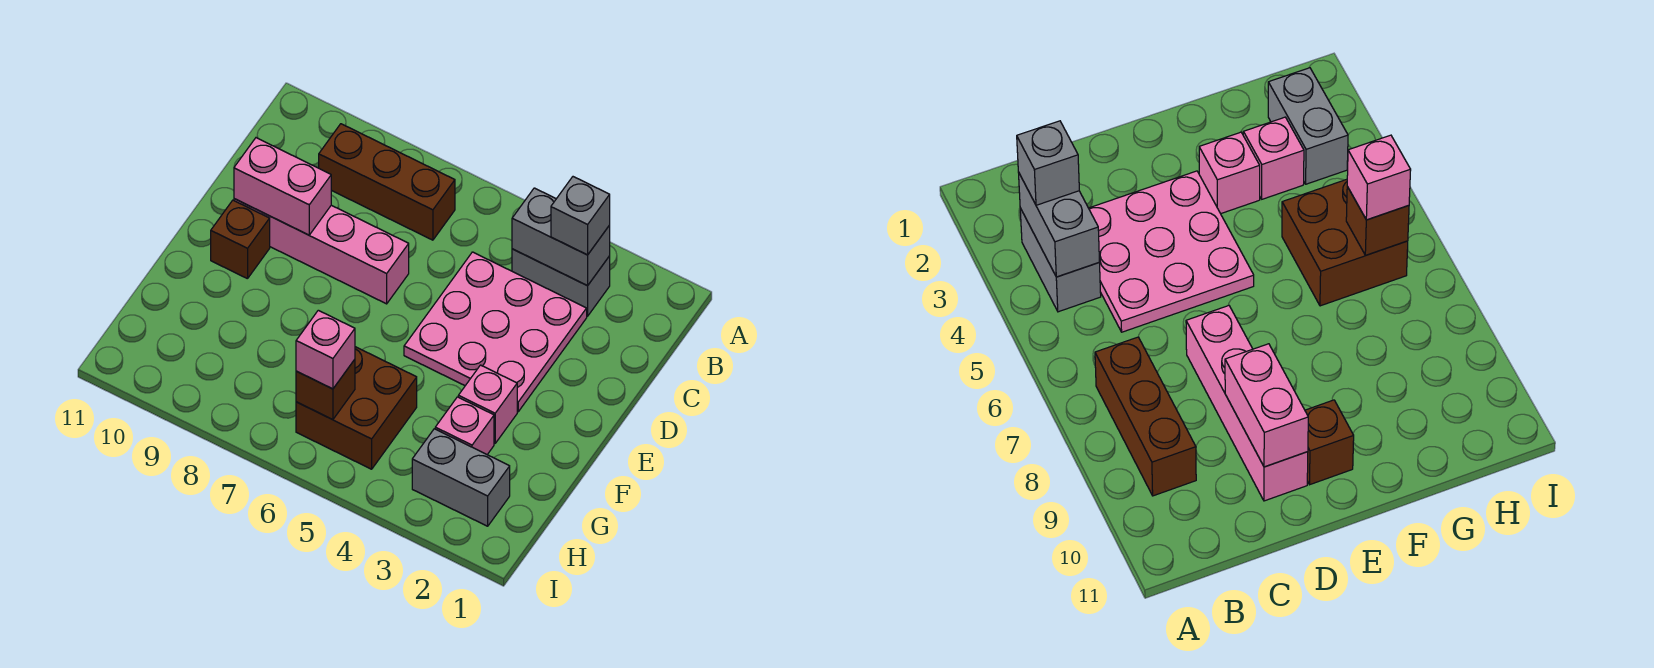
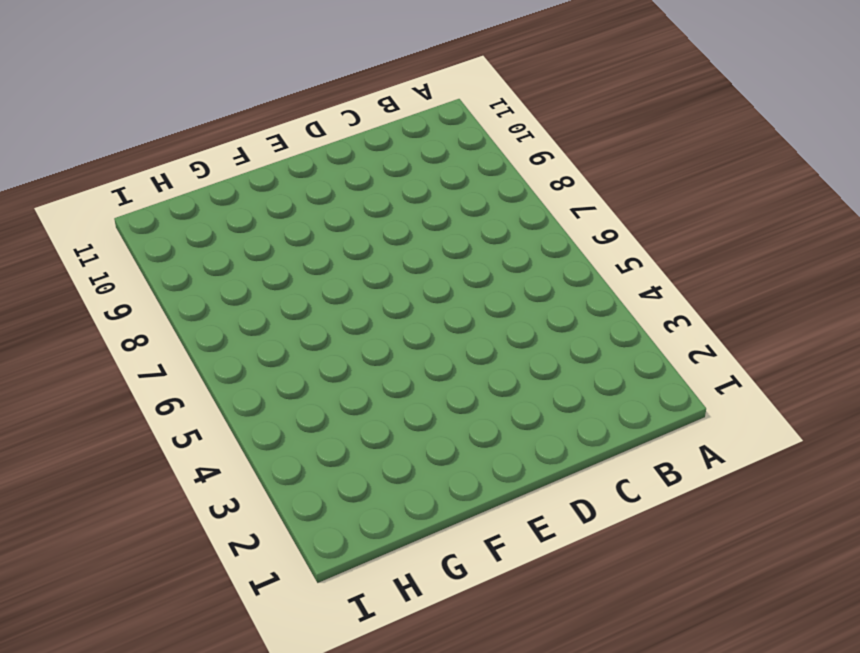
none -> grey brick B3:B4 level 1
none -> brown brick B7:B9 level 1
none -> pink plate C3:E5 level 1

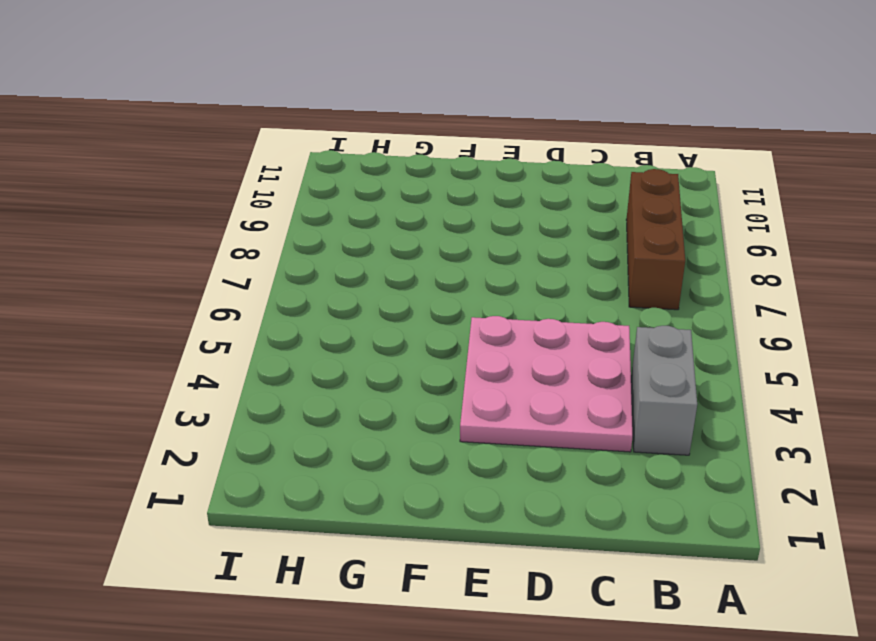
none -> pink brick D7:D10 level 1
none -> brown brick E10 level 1
none -> pink brick F3 level 1

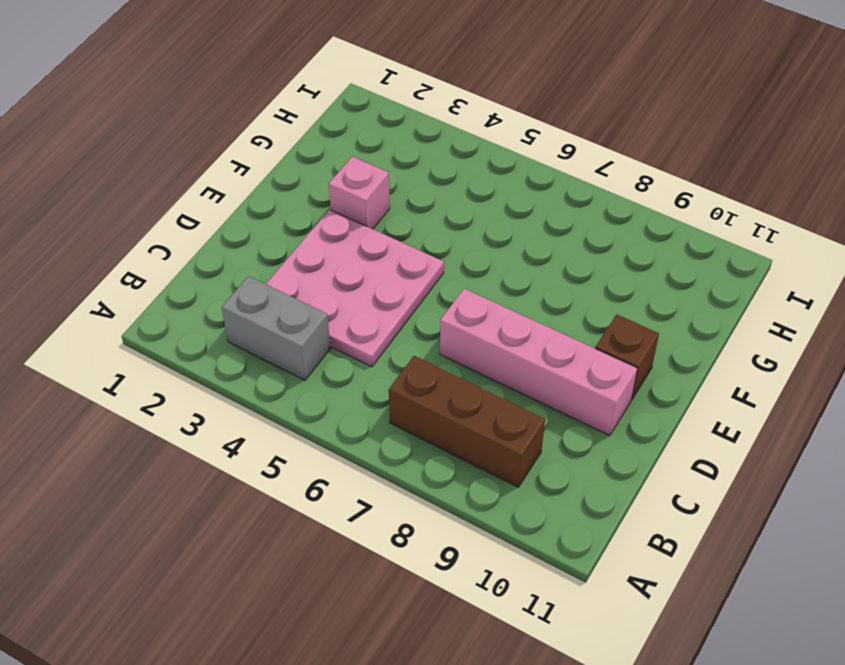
none -> pink brick G3 level 1
none -> brown brick G5:H6 level 1
none -> grey brick H2:H3 level 1

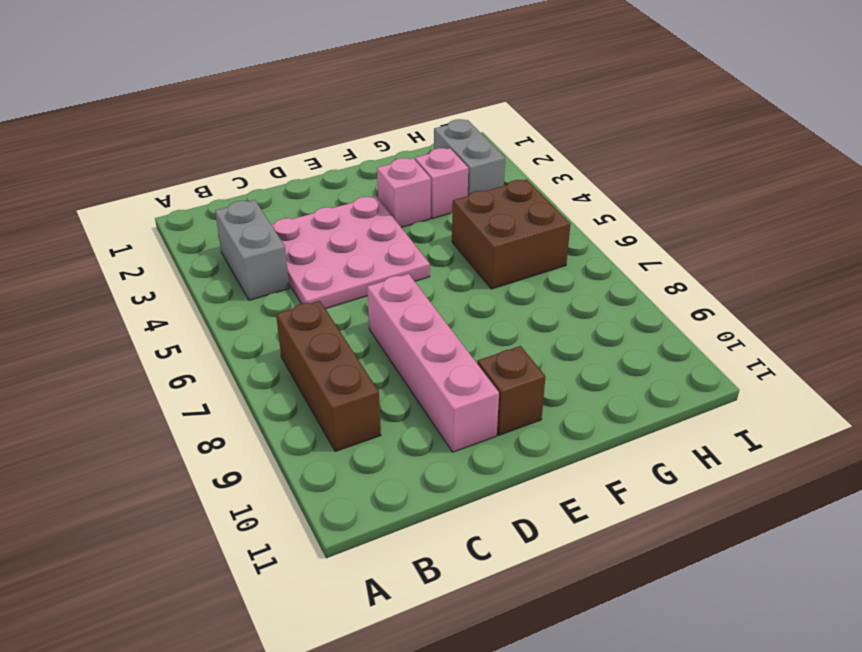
none -> grey brick B3:B4 level 2
none -> pink brick D9:D10 level 2
none -> brown brick H6 level 2

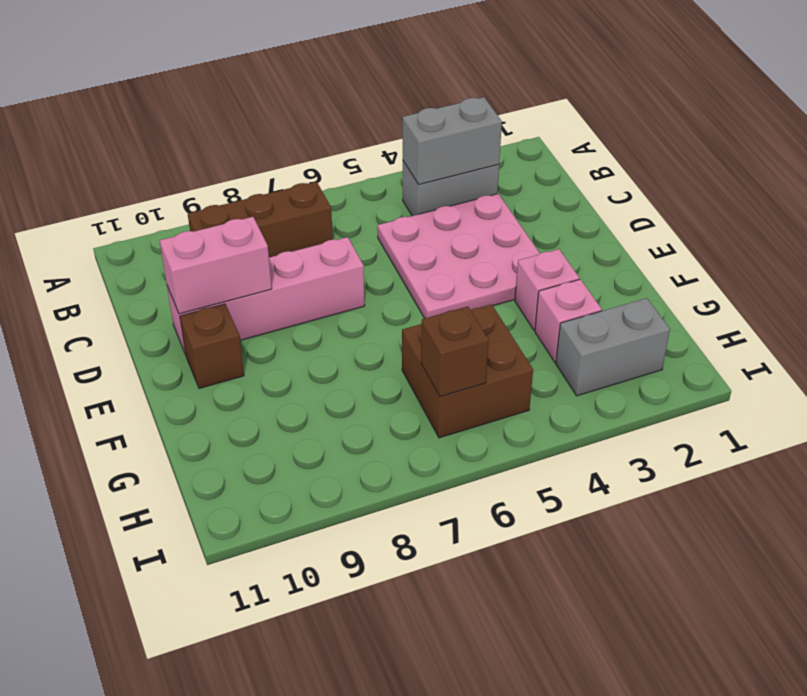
none -> grey brick B3 level 3
none -> pink brick H6 level 3

